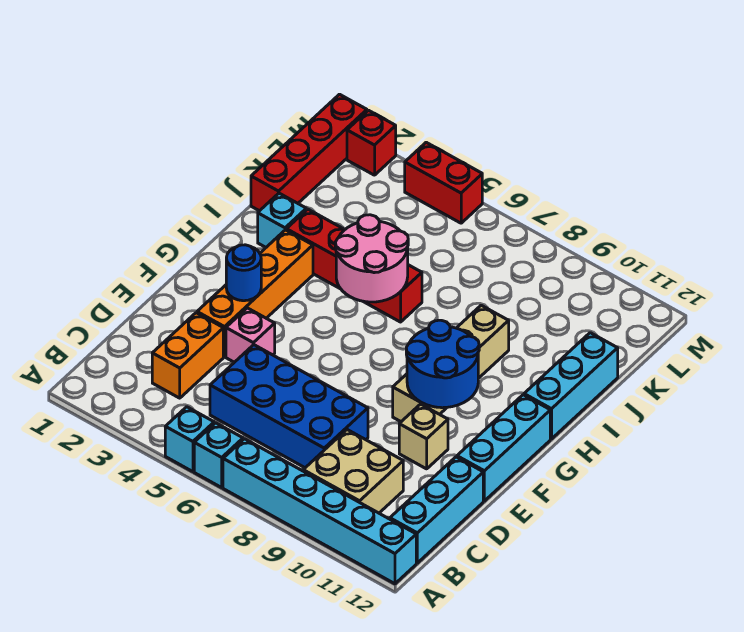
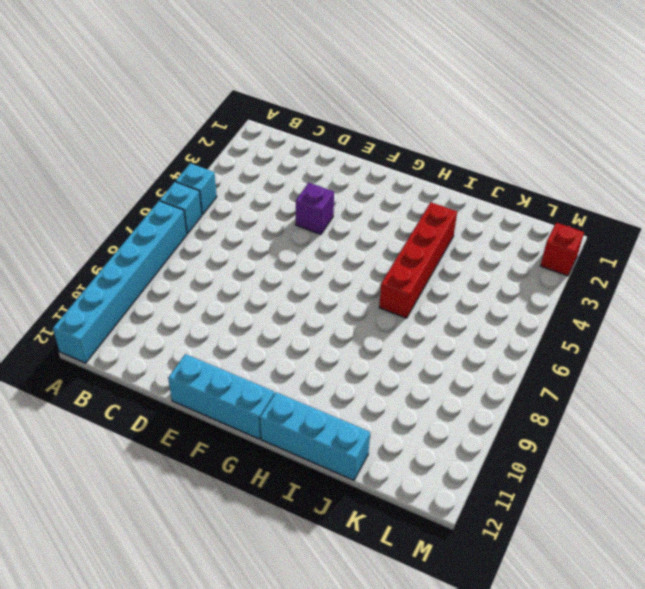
purple brick E4 level 1 -> pink brick E4 level 1
none -> tan brick B9:C10 level 1
none -> cyan brick B12:D12 level 1
none -> orange brick C3:D3 level 1

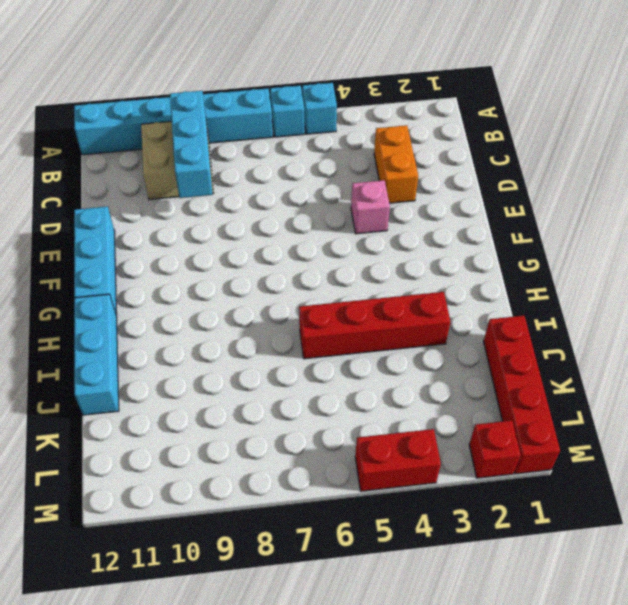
cyan brick B9:D9 level 2 -> cyan brick B12:D12 level 1
none -> blue brick C5:D8 level 1
none -> orange brick E3:H3 level 1
none -> tan brick E10 level 1

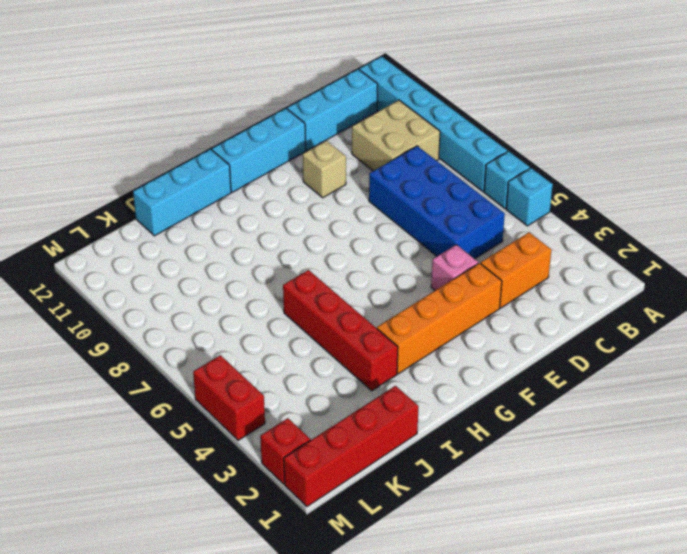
none -> tan brick F9:I9 level 1
none -> cyan brick I2 level 1
none -> blue round brick F3 level 2

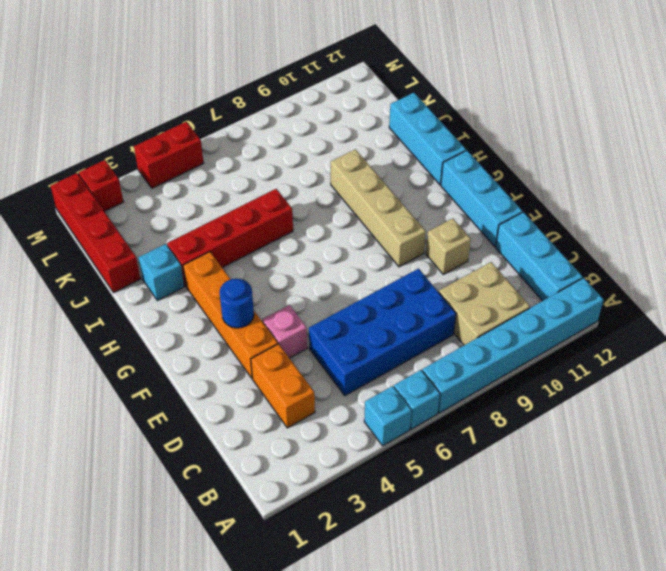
none -> blue round brick F9:G10 level 2
none -> pink round brick H5:I6 level 2

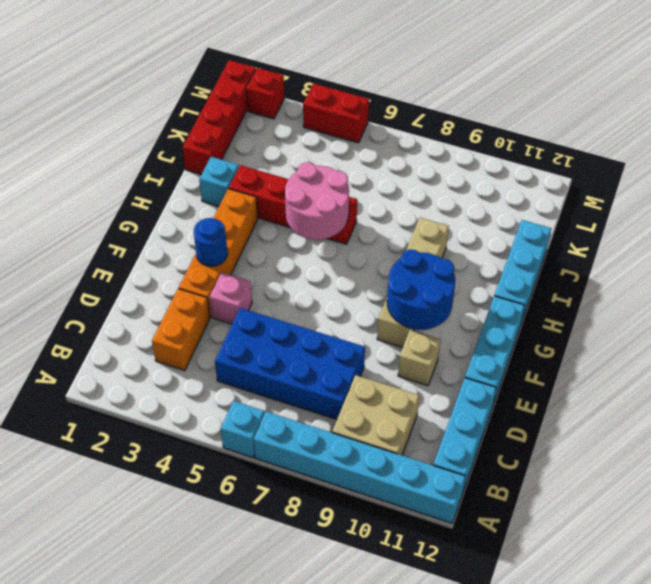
none -> cyan brick A5 level 1

